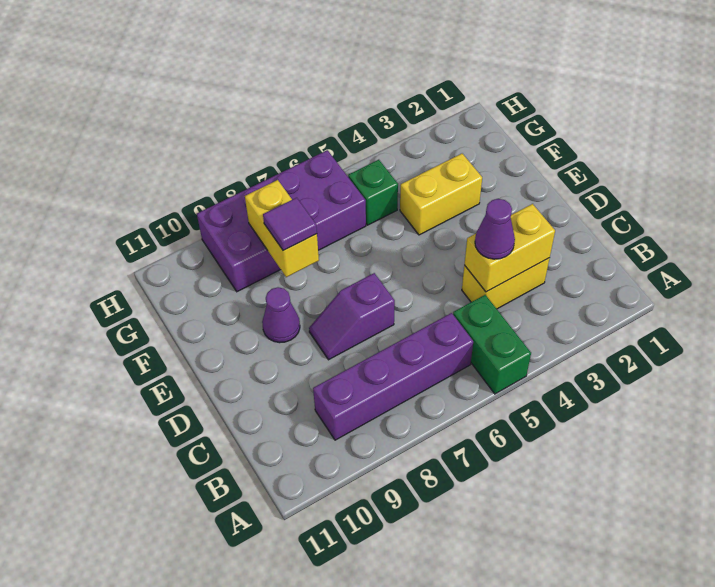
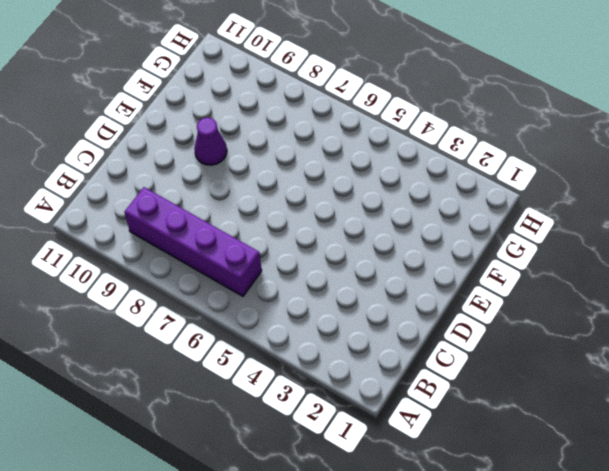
none -> green brick A5:B5 level 1
none -> yellow brick C3:C4 level 1
none -> purple slope D7:D8 level 1 top 7

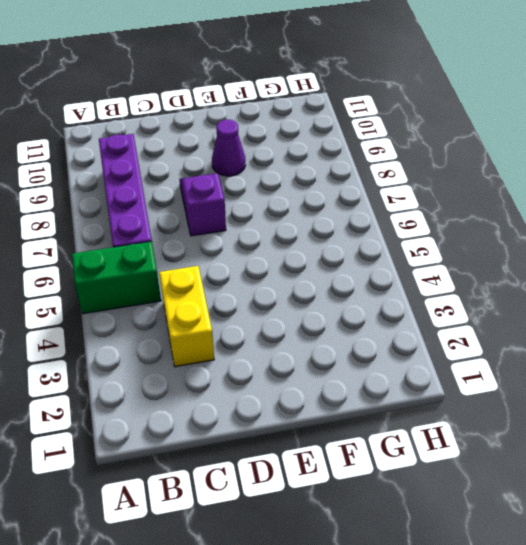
none -> yellow brick F3:F4 level 1
none -> green brick G5 level 1
none -> purple brick G6:H9 level 1

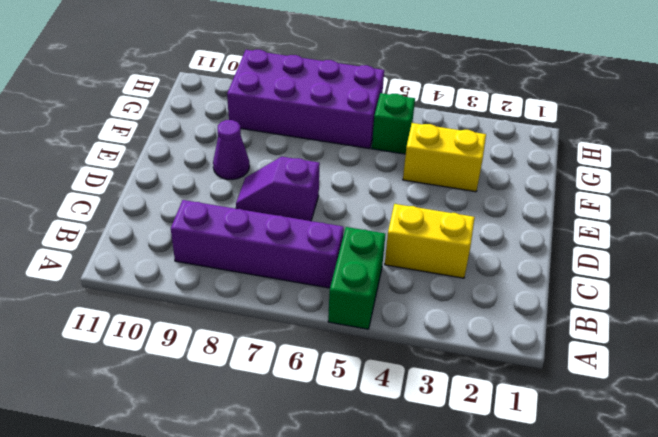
none -> yellow brick C3:C4 level 2
none -> yellow brick F8:G8 level 2
none -> purple cone C4 level 3

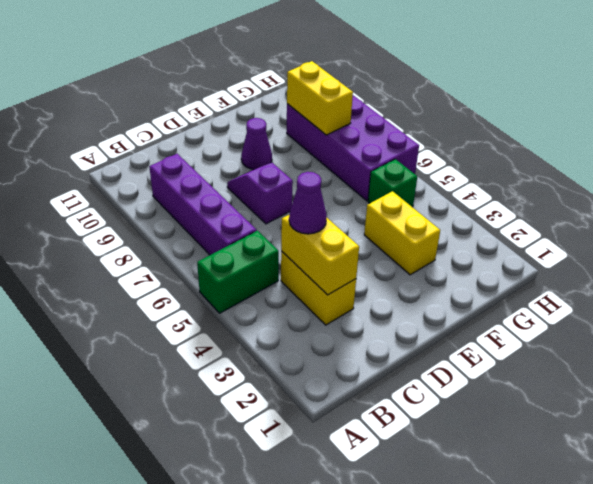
yellow brick G8:G9 level 2 -> yellow brick F8:G8 level 2
none -> purple tile F8 level 3

